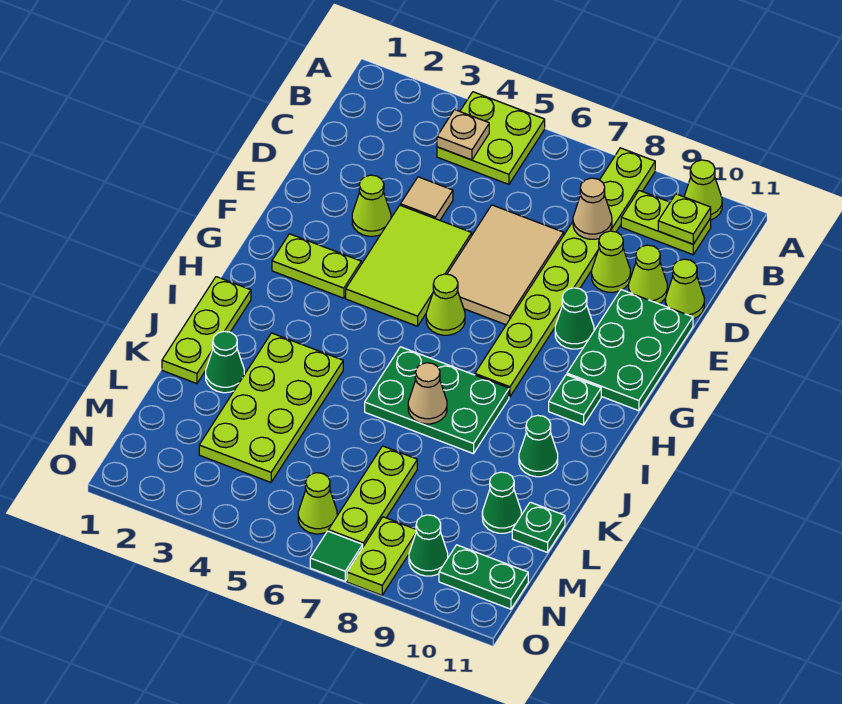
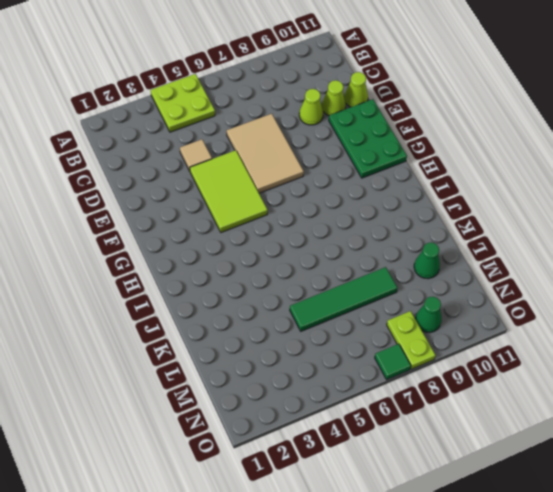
green tile L5:L8 level 1 -> lime plate L7:N7 level 1
none -> lime plate A8:H8 level 1
none -> lime cone A10 level 1
none -> lime plate B9:B10 level 1
none -> lime cone E3 level 1

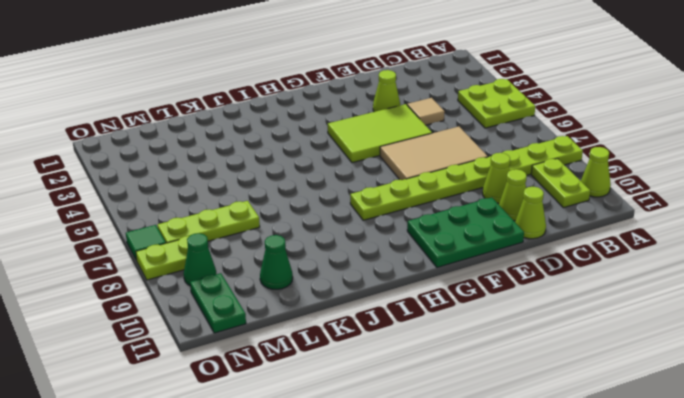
none -> green cone F9 level 1
none -> lime plate G2:G3 level 1
none -> lime cone G6 level 1
none -> green plate H10 level 1

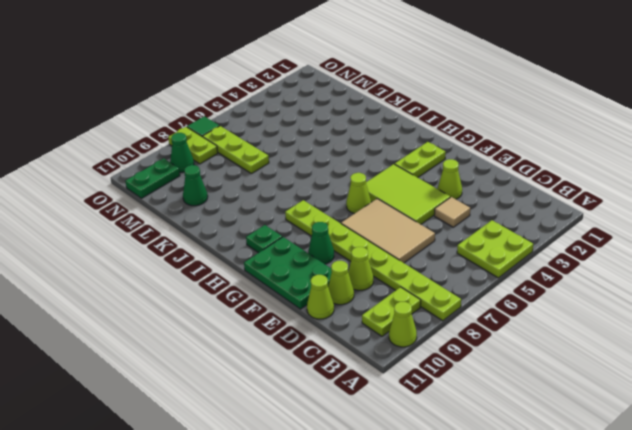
none -> lime plate I1:K1 level 1
none -> green plate I6:J8 level 1
none -> lime plate J3:M4 level 1
none -> green cone J10 level 1

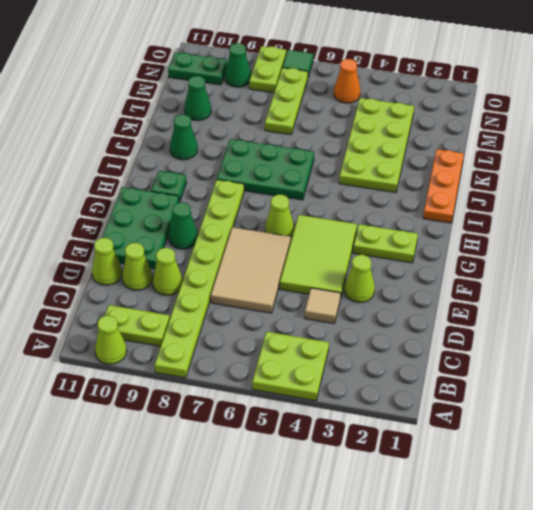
orange plate I1:K1 level 1 -> lime plate I1:K1 level 1
orange cone N5 level 1 -> none
none -> green cone K2 level 1
none -> green plate L11 level 1
none -> lime cone N6 level 1
none -> tan plate B4 level 2

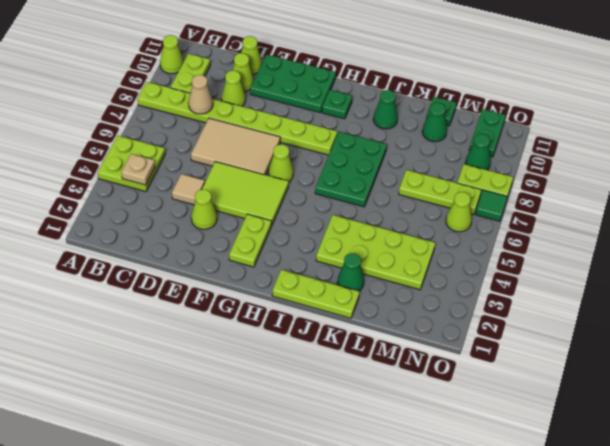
none -> green cone F9 level 1
none -> lime plate B10 level 2
none -> tan cone J7 level 2

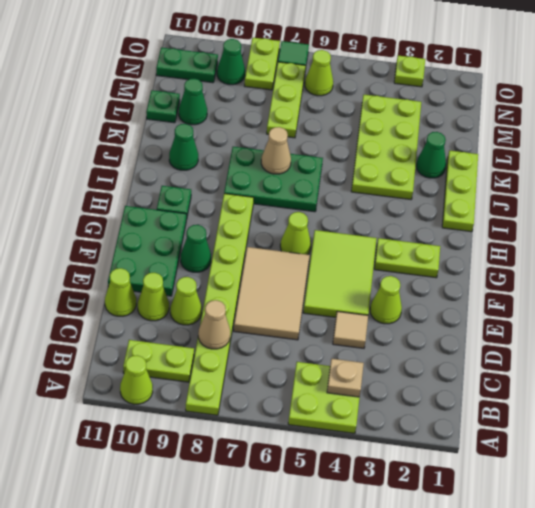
lime plate O3 level 1 -> lime plate B10 level 2

